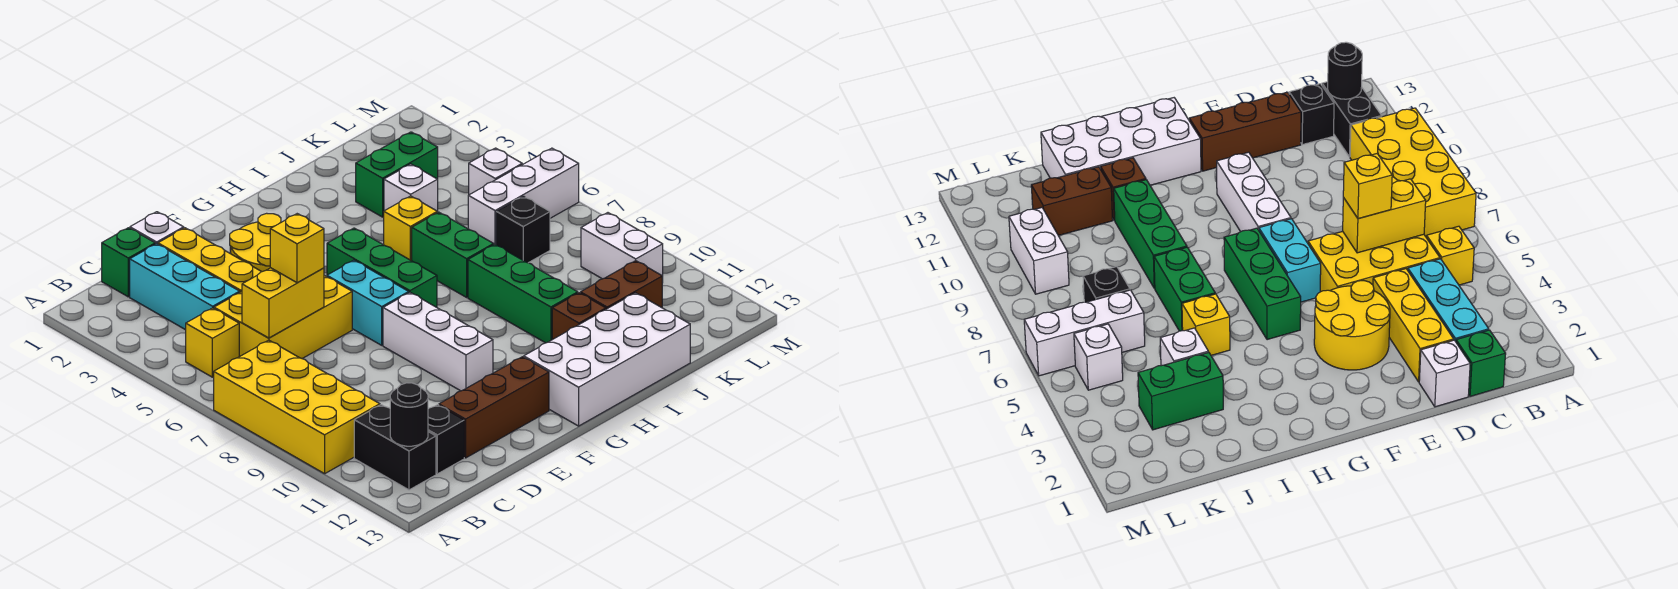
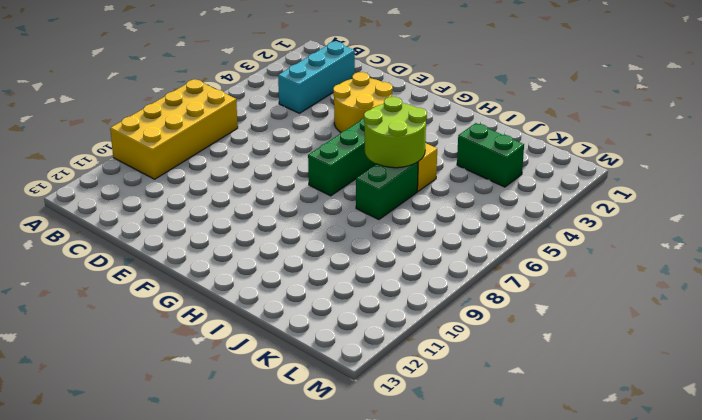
lime round brick H5:I6 level 2 -> none
none -> yellow brick B5 level 1
none -> black brick B11:B12 level 1
none -> green brick C1 level 1

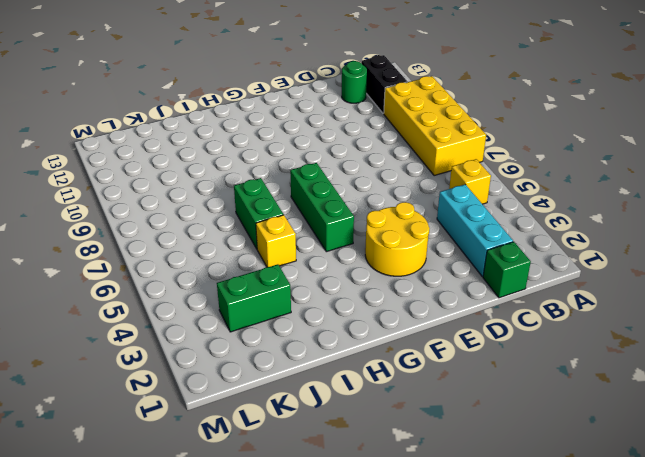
green round brick C12 level 1 -> black brick C12 level 1
none -> yellow brick C5:E6 level 1
none -> white brick D1 level 1
none -> yellow brick D2:D4 level 1

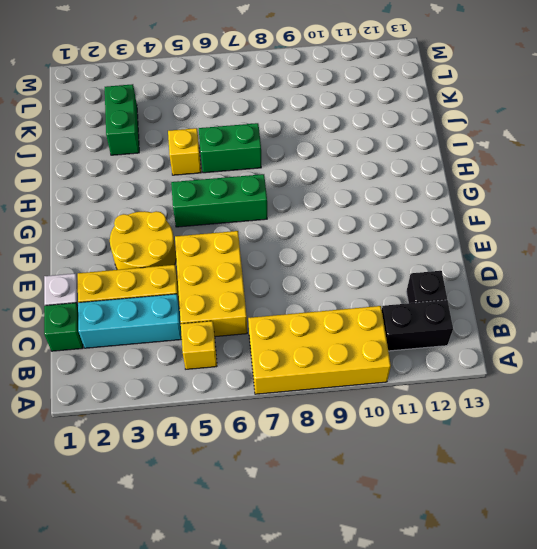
none -> brown brick D12:F12 level 1
none -> cyan brick F6:F7 level 1
none -> white brick F8:F10 level 1

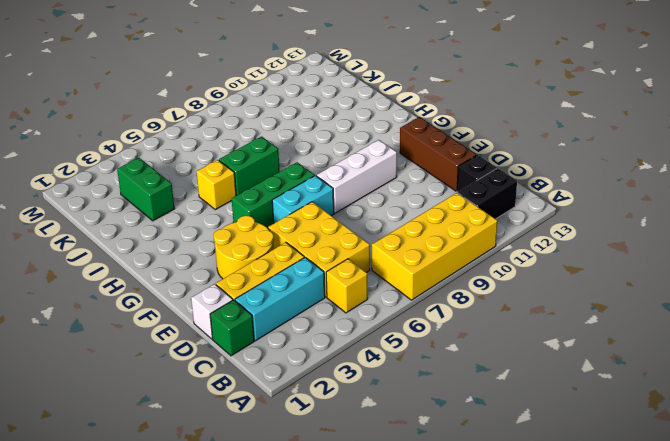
none -> white brick G12:J13 level 1
none -> green brick I8:I10 level 1
none -> brown brick I11 level 1

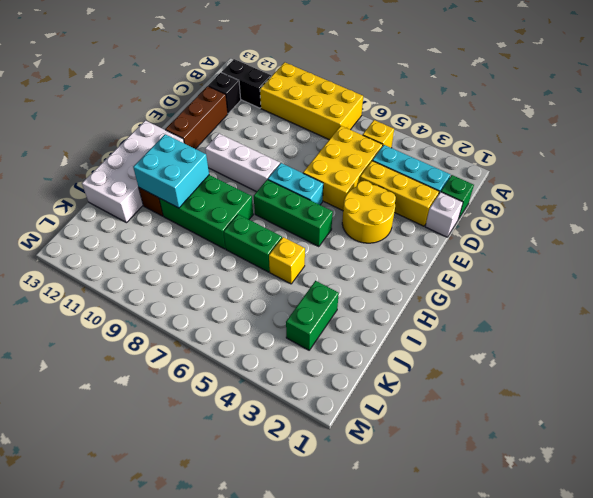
green brick H8:I10 level 1 -> green brick I8:I10 level 1
cyan brick H10:I11 level 2 -> none
none -> white brick J4 level 1
none -> brown brick J11:K11 level 1
none -> white brick K6:M6 level 1

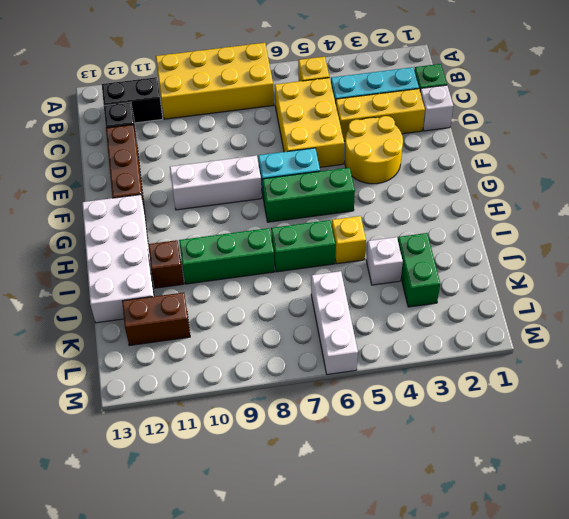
brown brick K11:K12 level 1 -> brown brick J11:K11 level 1
none -> black brick K7 level 1
none -> white brick L5 level 1
none -> white brick L9:L10 level 1

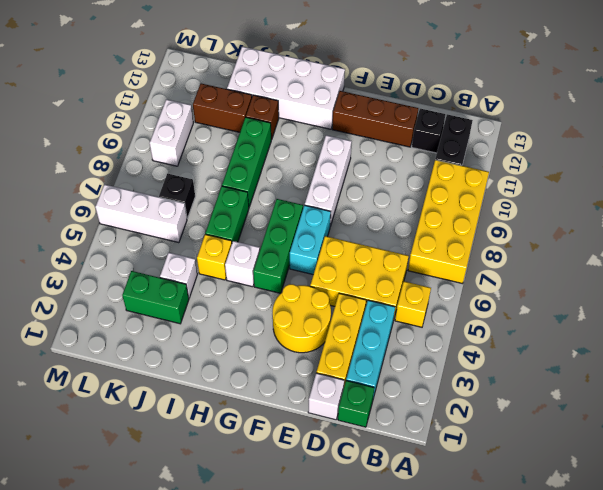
white brick H5 level 1 -> white brick L5 level 1
none -> black round brick B12 level 2
none -> yellow brick C6:D6 level 2
none -> yellow brick D6 level 3

